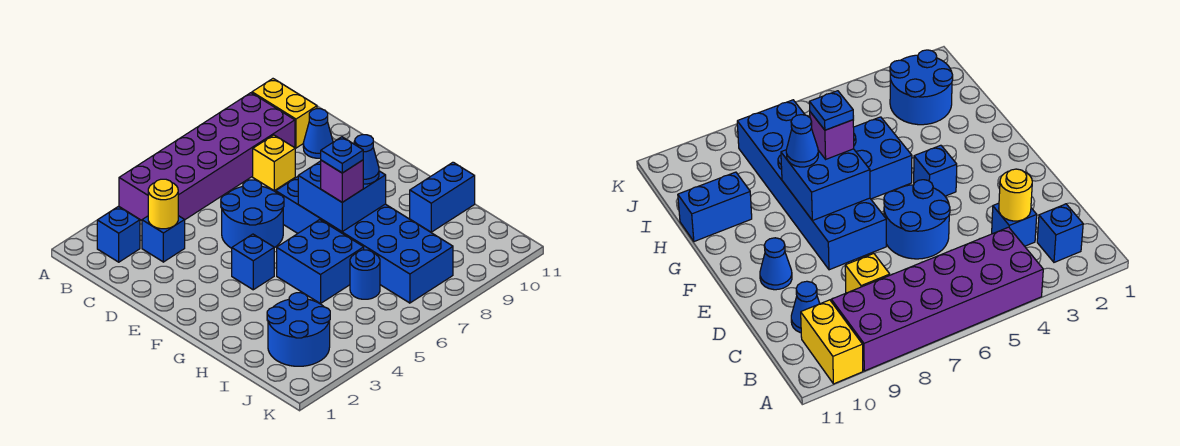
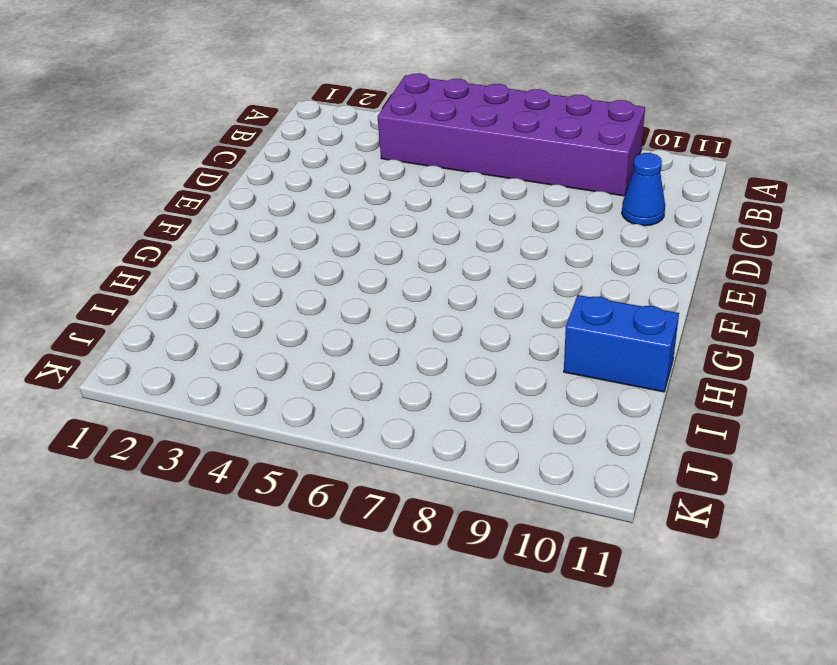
none -> yellow brick A10:B10 level 1
none -> blue brick B2 level 1
none -> blue brick C3 level 1

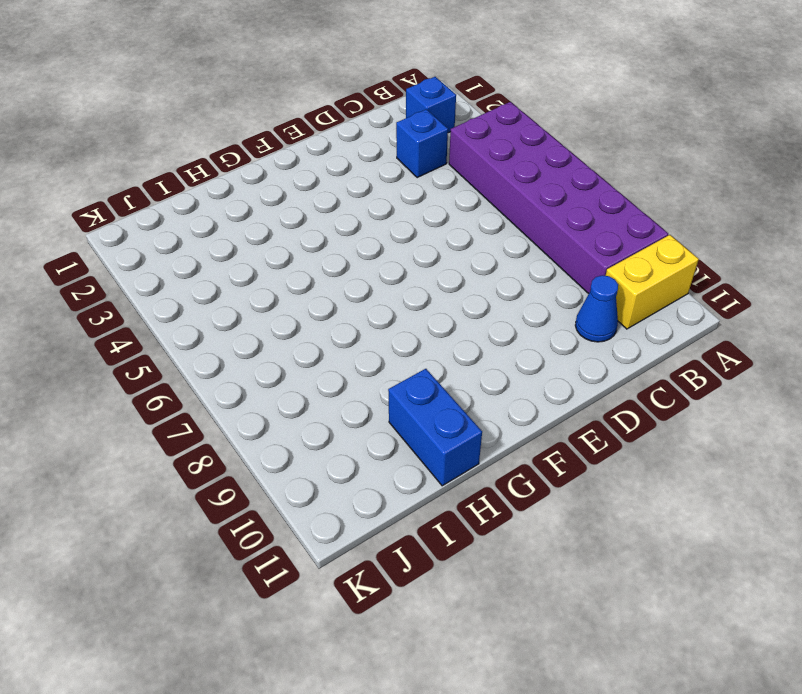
none -> yellow brick C8 level 1
none -> blue round brick D5:E6 level 1
none -> blue brick E7:J8 level 1

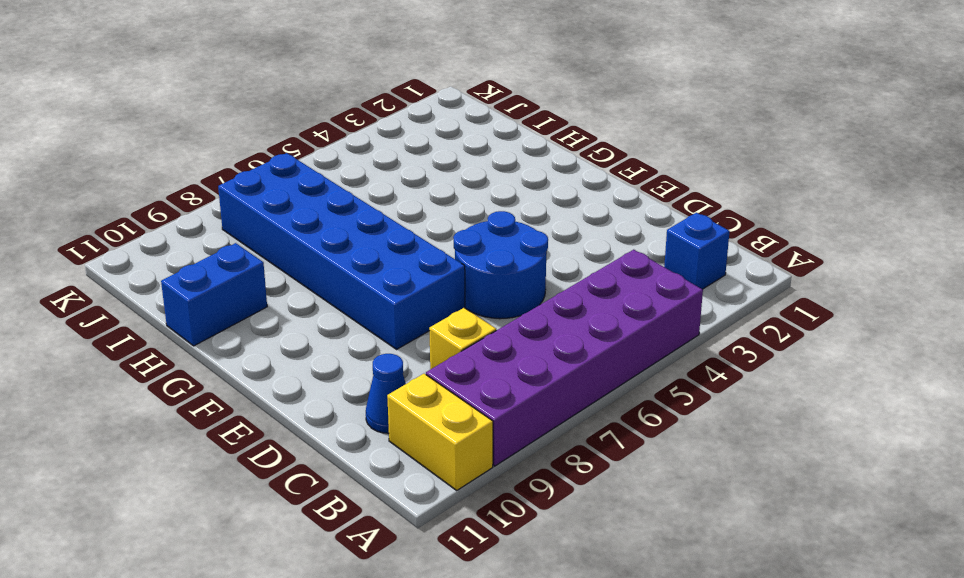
none -> blue brick C3 level 1
none -> blue cone E10 level 1
none -> blue brick F4 level 1

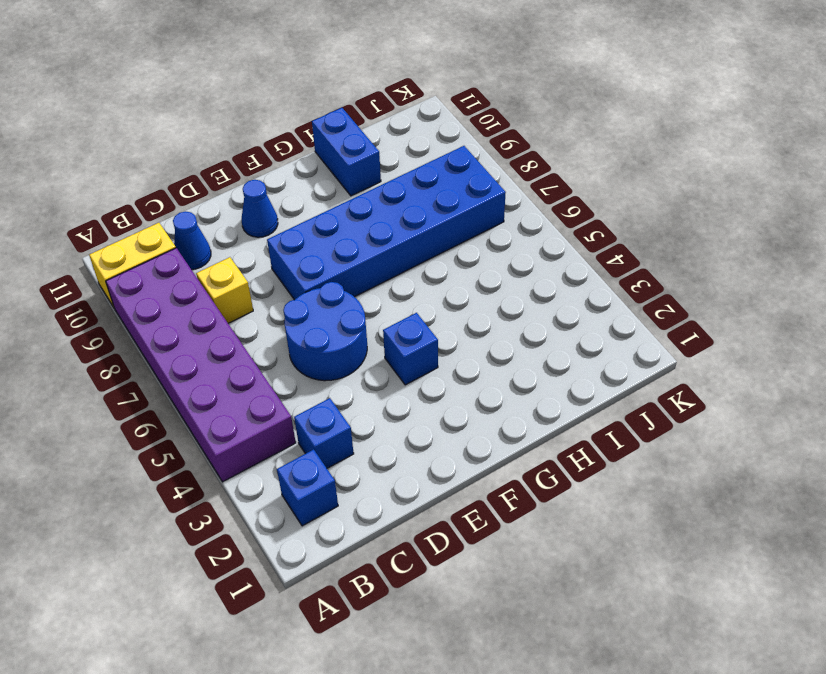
none -> blue brick G5:H6 level 1
none -> blue round brick I2:J3 level 1
none -> blue round brick I6 level 1

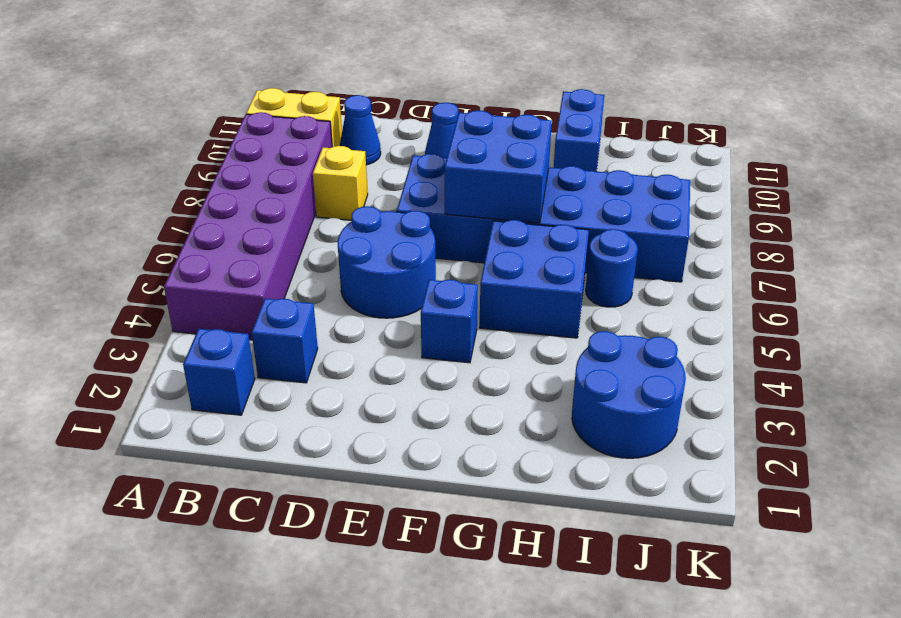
none -> yellow round brick C3 level 2
none -> purple brick G7 level 3
none -> blue cone G8 level 3

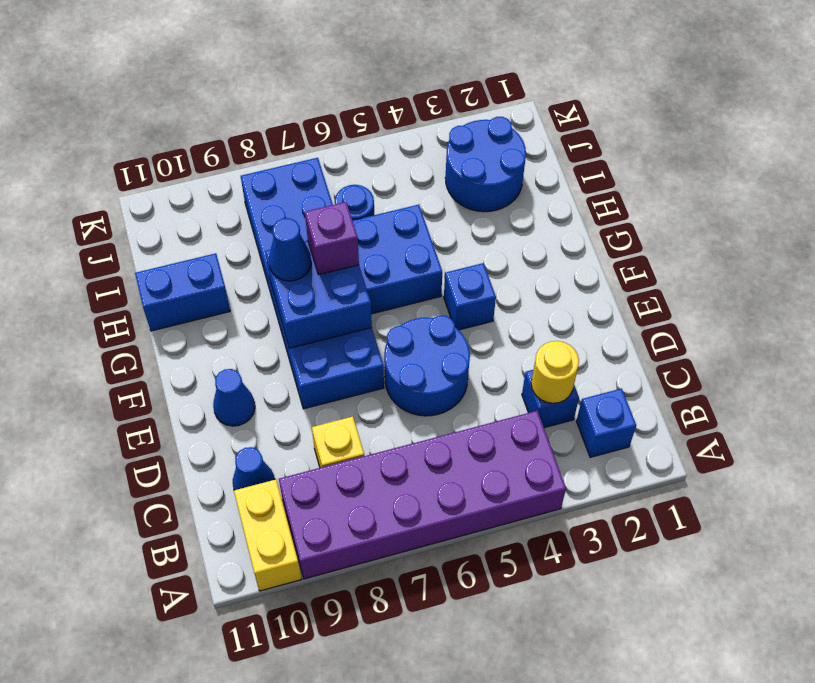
none -> blue plate G7 level 4

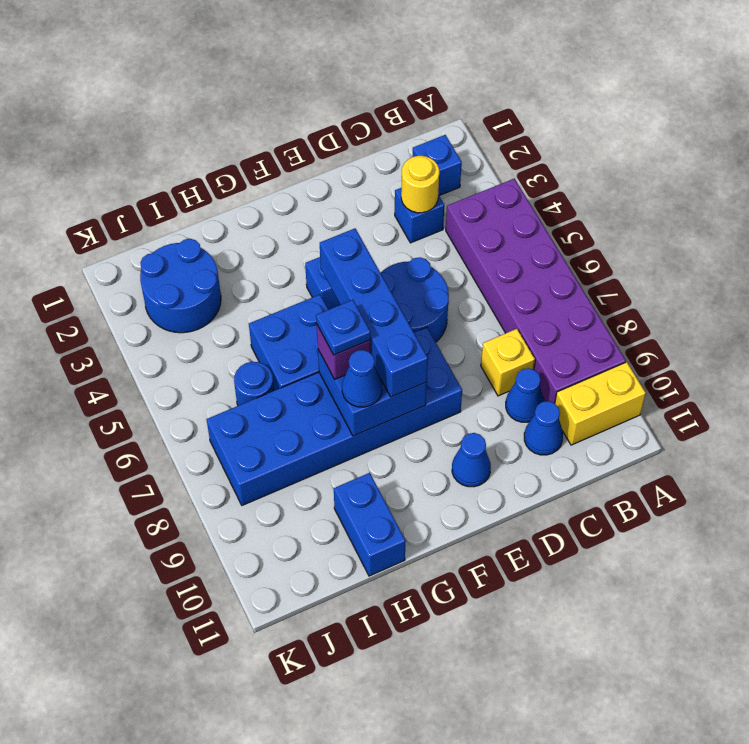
blue cone C9 level 1 -> none
blue brick F5:F8 level 3 -> none

